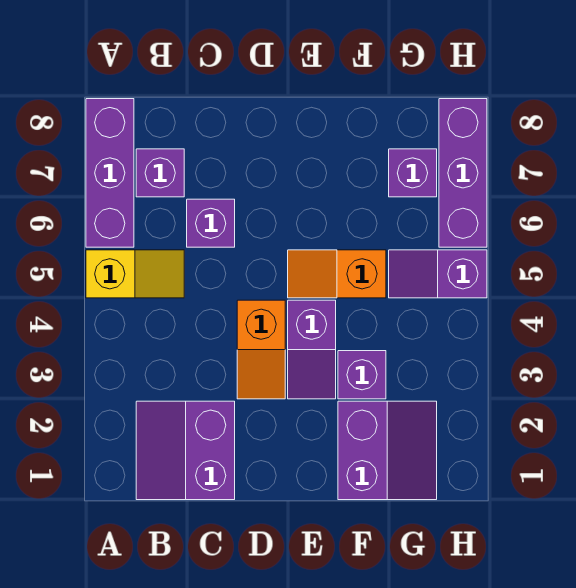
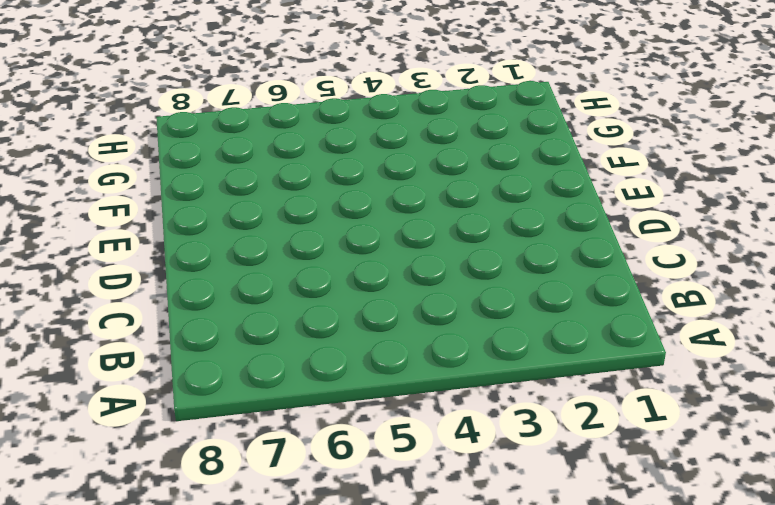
none -> yellow slope A5:B5 level 1 top A
none -> purple brick A6:A8 level 1
none -> purple slope B1:C2 level 1 top C

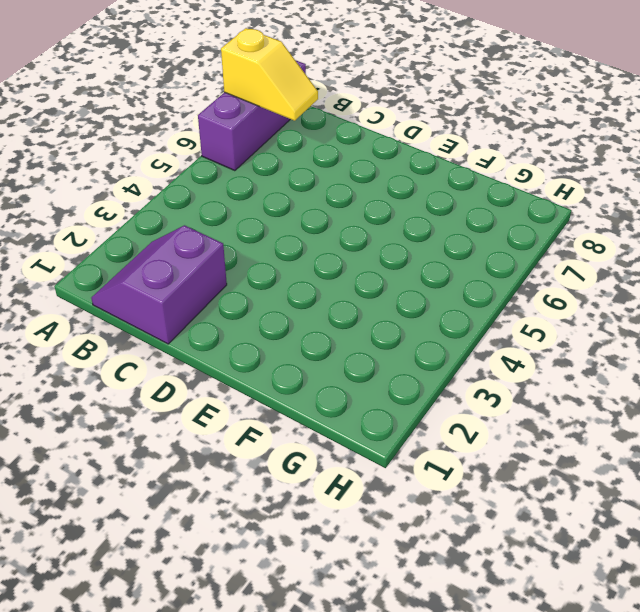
yellow slope A7:B7 level 2 top A -> yellow slope A5:B5 level 1 top A
none -> purple brick B7 level 1
none -> purple brick C6 level 1
none -> orange slope D3:D4 level 1 top 4

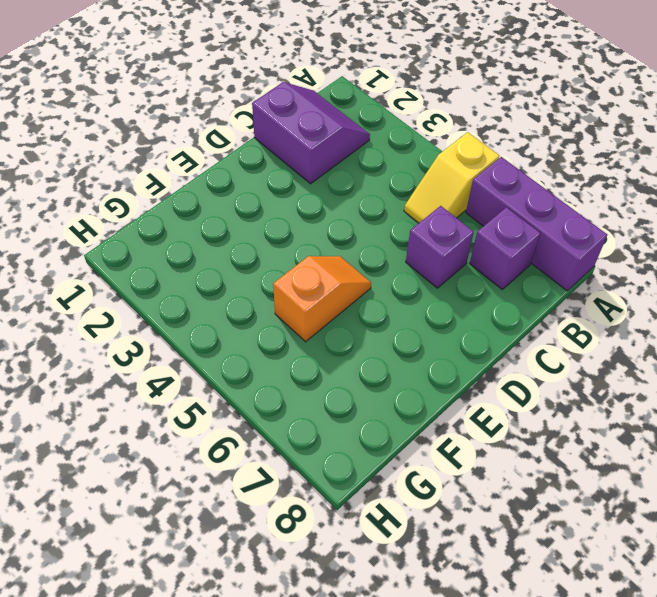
none -> orange slope D3:D4 level 1 top 4
none -> purple slope E3:E4 level 1 top 4
none -> purple slope F1:G2 level 1 top F

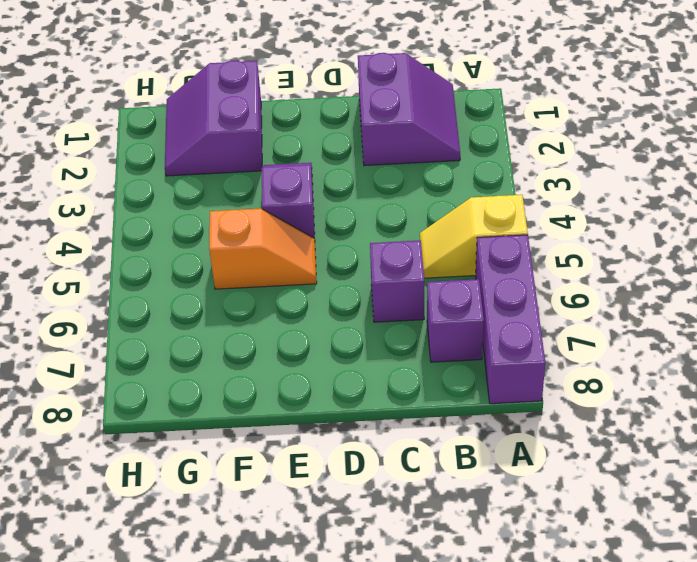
none -> orange slope D3:D4 level 1 top 4
none -> purple brick F3 level 1
none -> purple slope G5:H5 level 1 top H

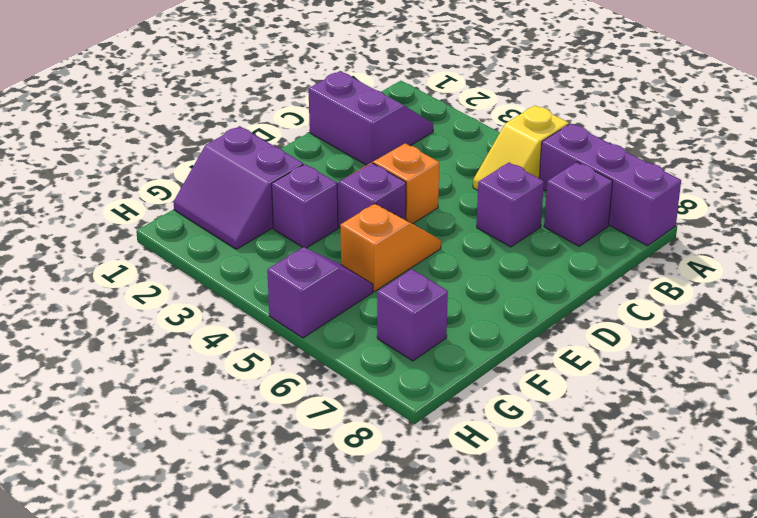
none -> purple brick H6:H8 level 1

